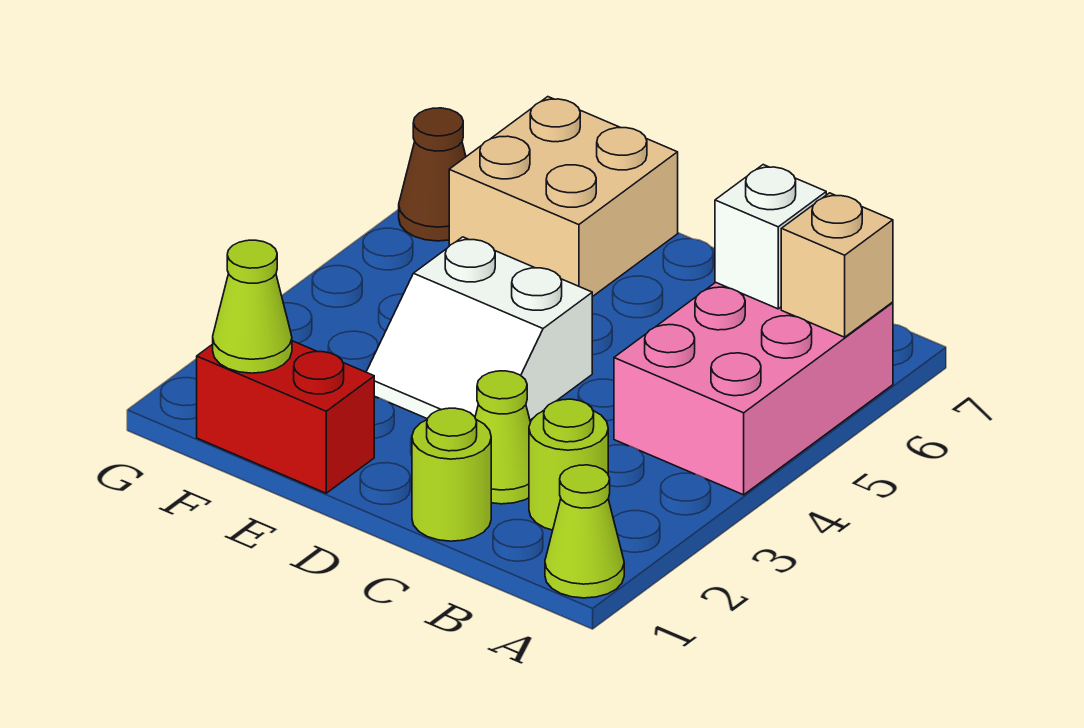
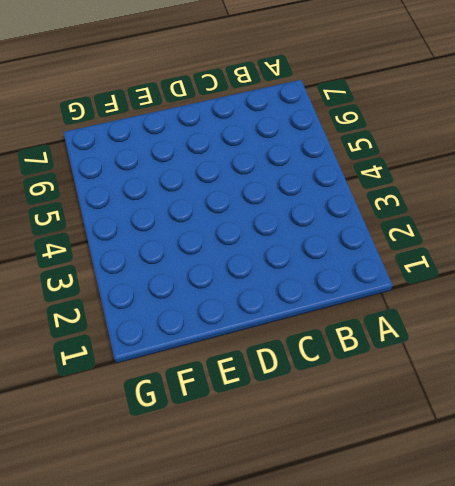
none -> lime cone A1 level 1
none -> pink brick A4:B6 level 1
none -> lime round brick B2 level 1

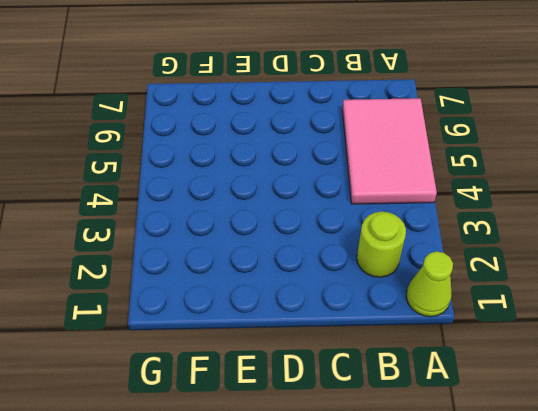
pink tile A4:B6 level 1 -> pink brick A4:B6 level 1
none -> lime round brick C1 level 1
none -> lime cone C2 level 1
none -> white slope D3:E4 level 1 top 4

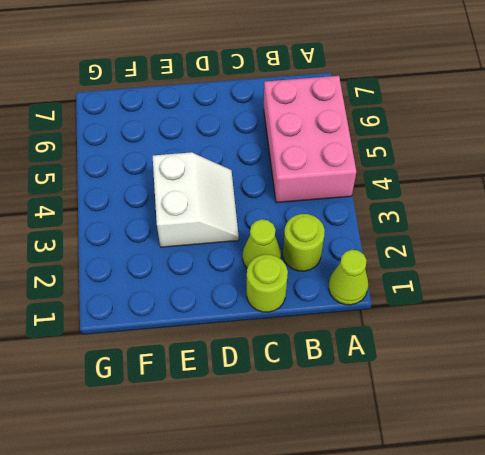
white slope D3:E4 level 1 top E -> white slope D3:E4 level 1 top 4
none -> red brick E1:F1 level 1
none -> tan brick E6:F7 level 1
none -> brown cone G6 level 1

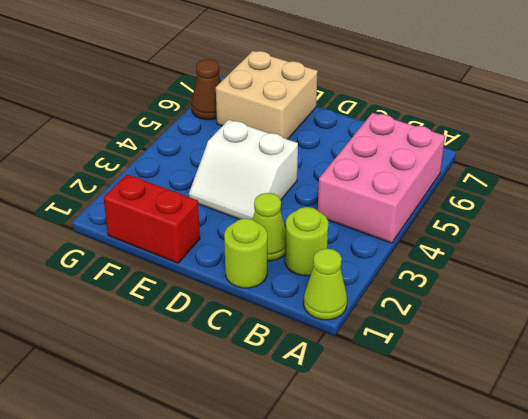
none -> tan brick A6 level 2
none -> white brick B6 level 2
none -> lime cone F1 level 2

